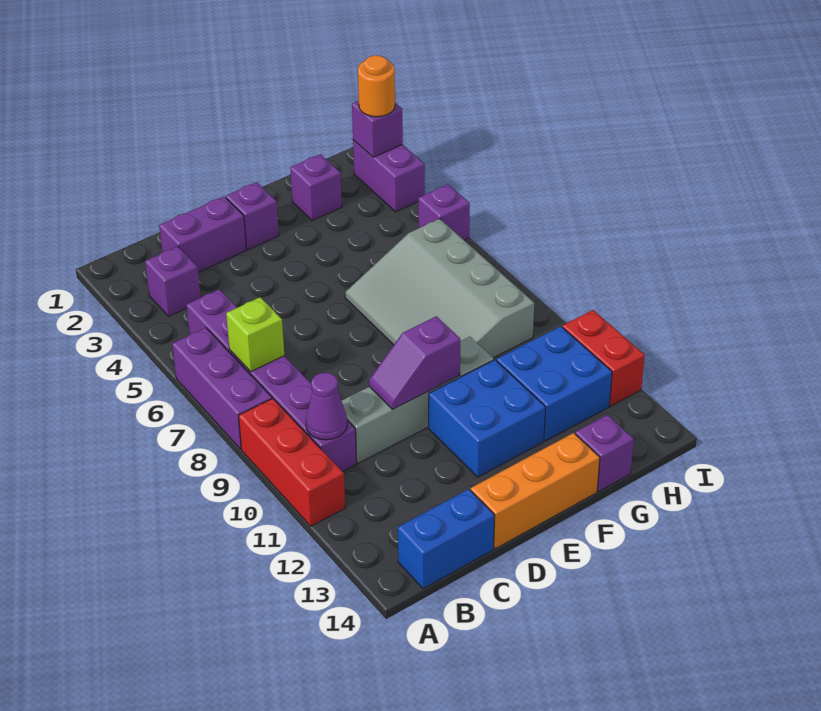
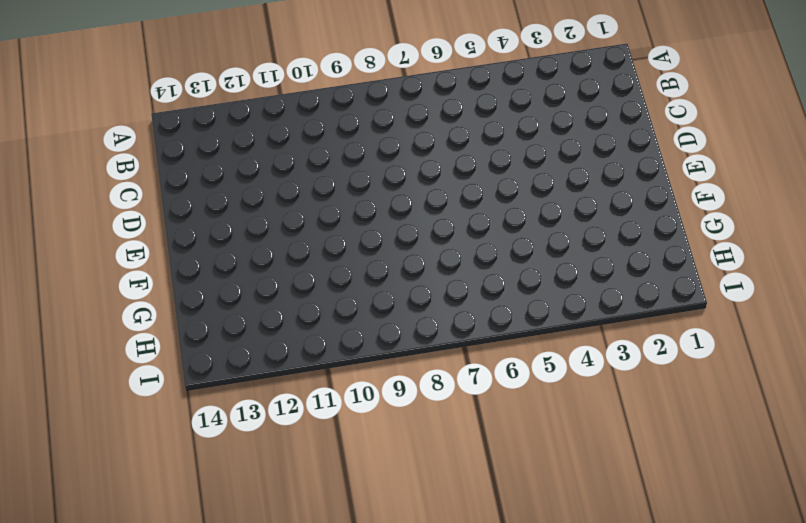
none -> purple brick A6:A8 level 1
none -> red brick A9:A11 level 1
none -> purple brick B3 level 1

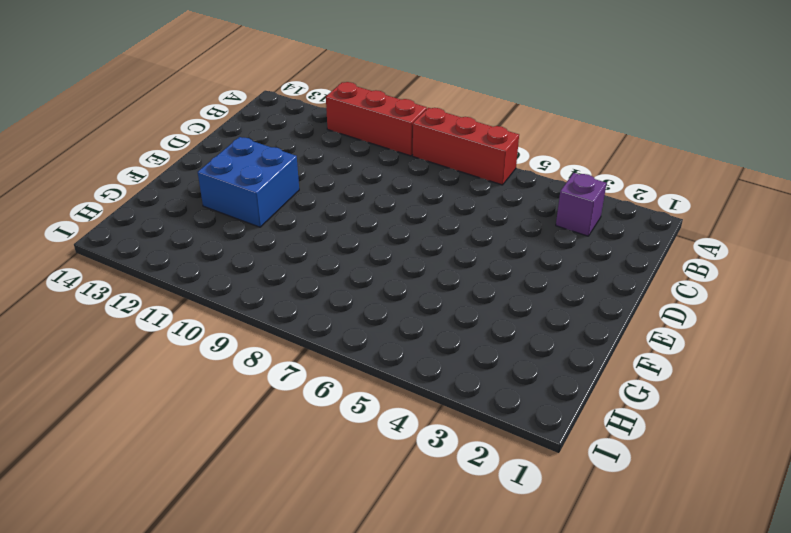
red brick A6:A8 level 1 -> purple brick A6:A8 level 1
none -> purple brick B5:B10 level 1
none -> blue brick B14:C14 level 1
none -> purple brick C2:D2 level 1

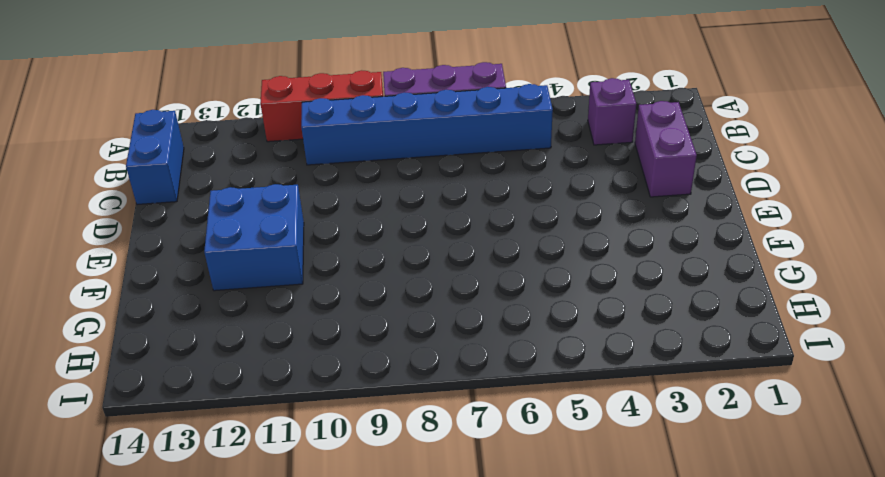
blue brick B5:B10 level 1 -> purple brick B5:B10 level 1
none -> grey brick C10:F10 level 1
none -> orange brick D14:F14 level 1
none -> purple brick E2 level 1

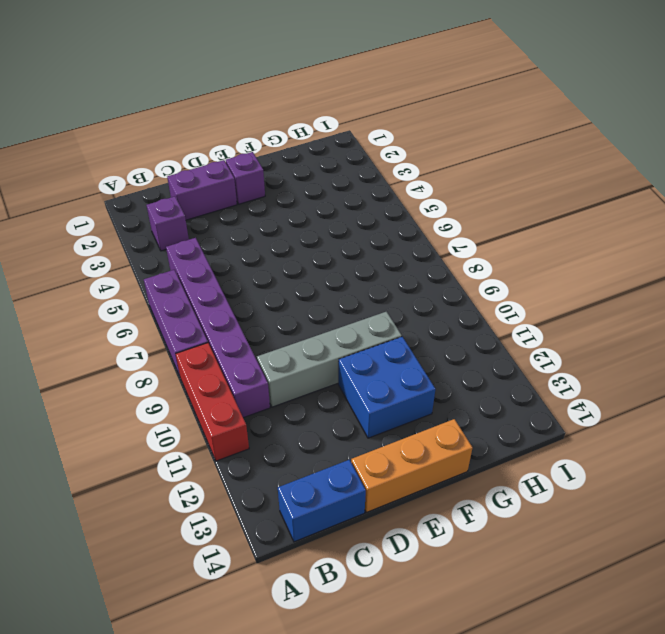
none -> grey slope F6:H9 level 1 top H
none -> purple brick G2 level 1
none -> blue brick G11:H12 level 1

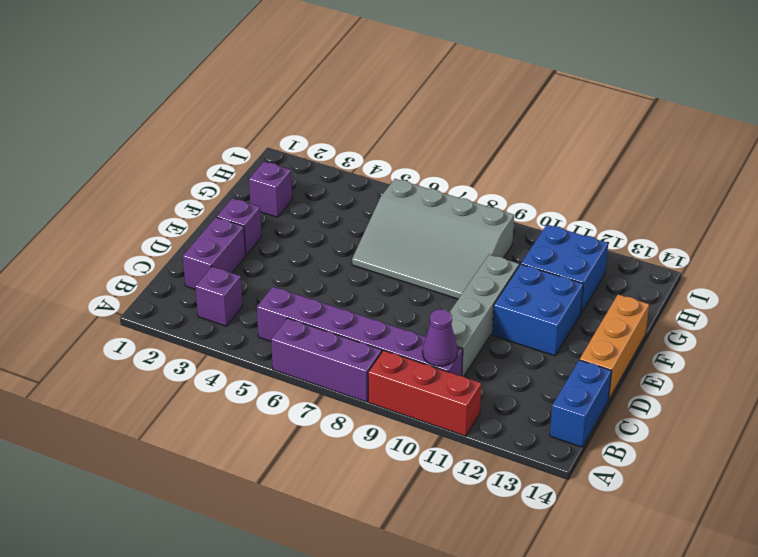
none -> purple brick G14 level 1
none -> purple brick I2:I3 level 1
none -> purple brick I5 level 1

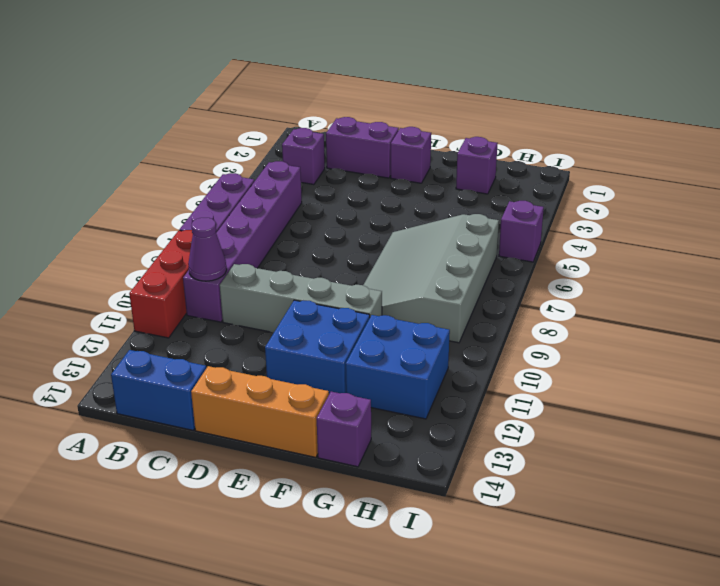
none -> purple brick I2:I3 level 1
none -> red brick I11:I12 level 1
none -> lime brick B7 level 2

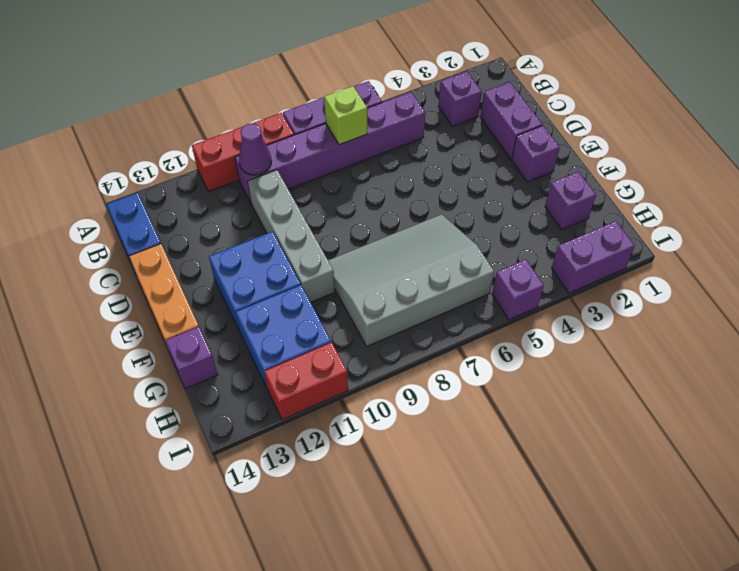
none -> purple slope D10:E10 level 2 top E
none -> purple brick I2 level 2
none -> orange round brick I2 level 3

